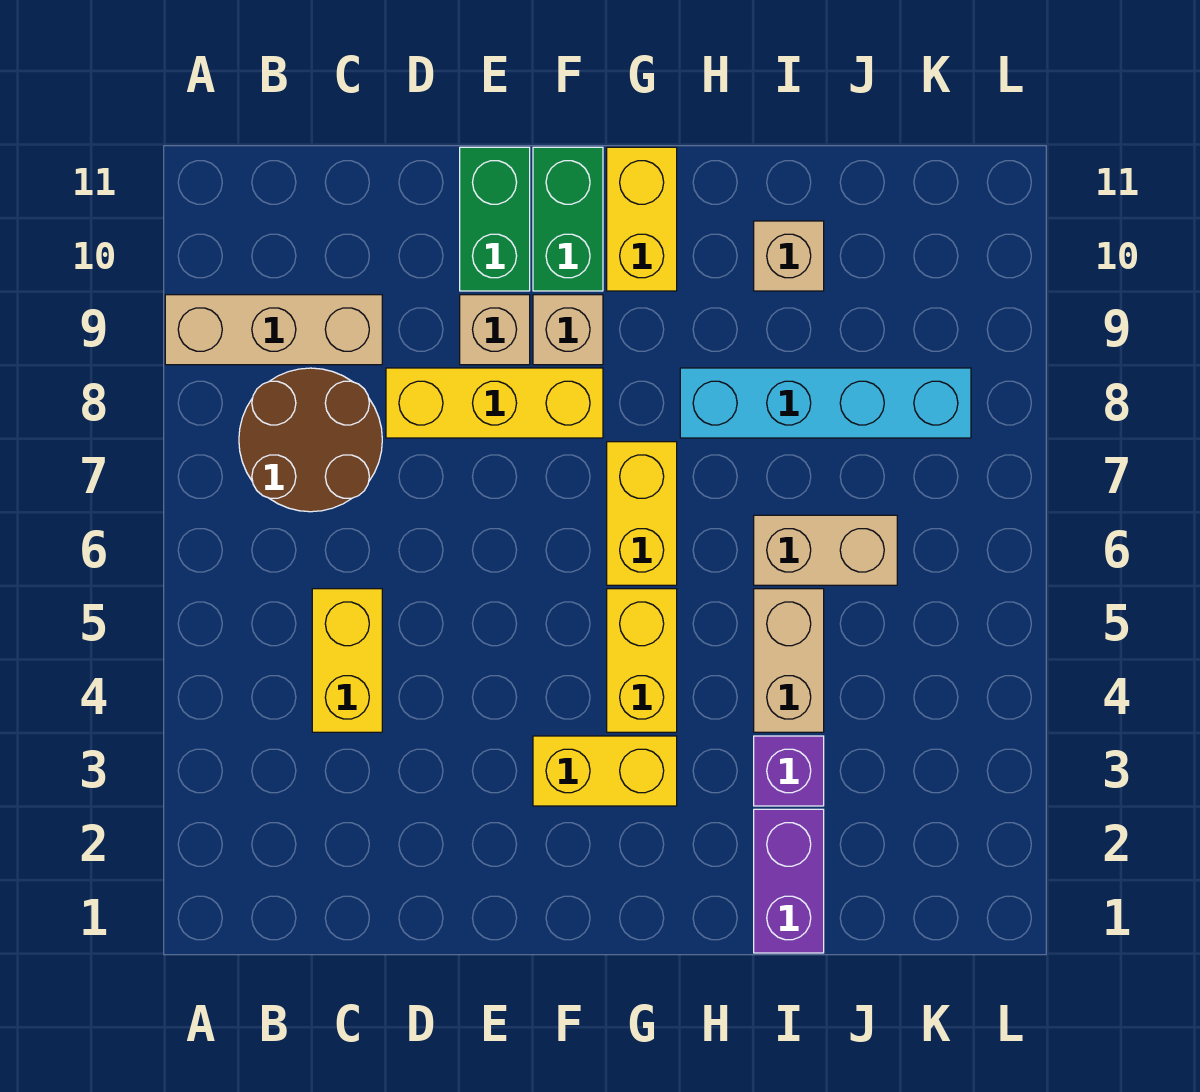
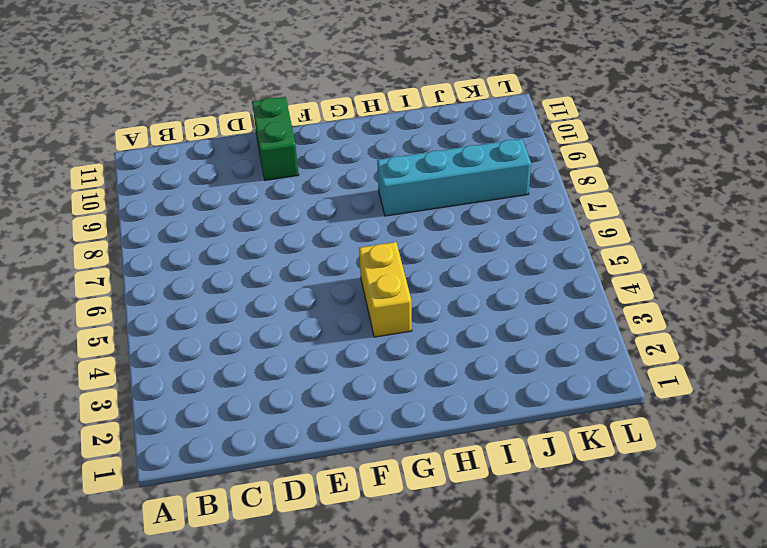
none -> tan brick A9:C9 level 1
none -> brown round brick B7:C8 level 1
none -> yellow brick C4:C5 level 1

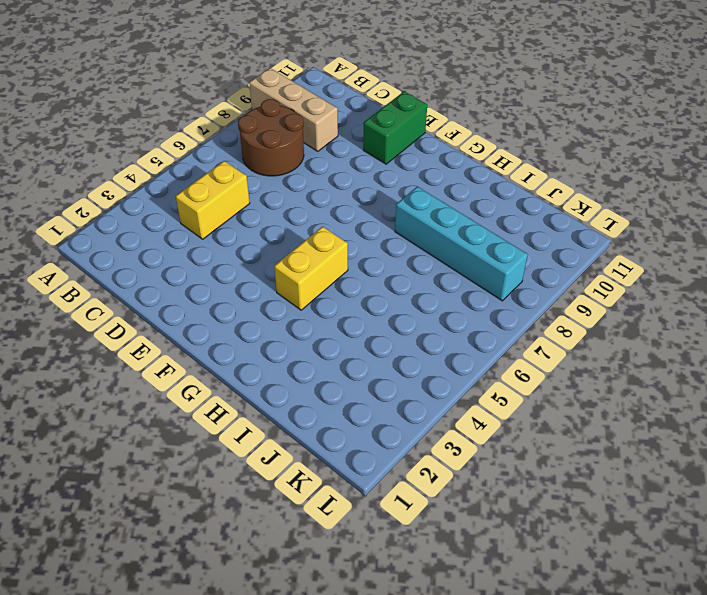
none -> yellow brick D8:F8 level 1
none -> tan brick E9 level 1
none -> yellow brick F3:G3 level 1

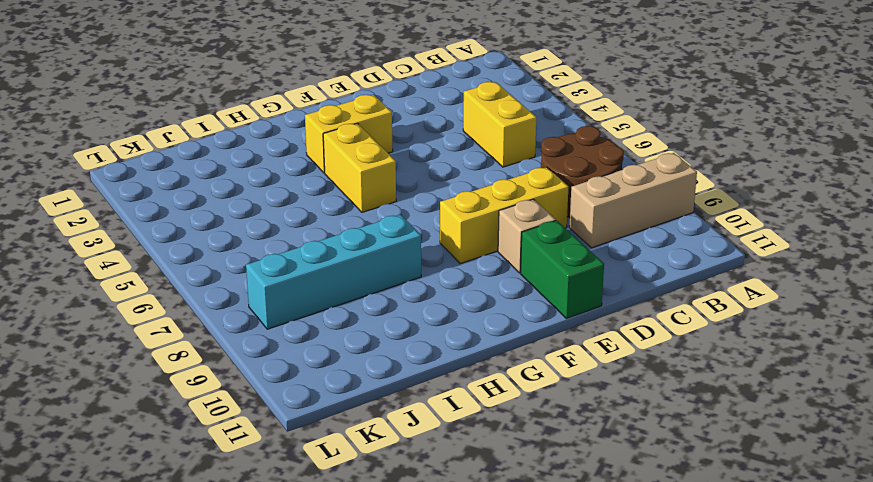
none -> tan brick F9 level 1
none -> green brick F10:F11 level 1
none -> yellow brick G6:G7 level 1

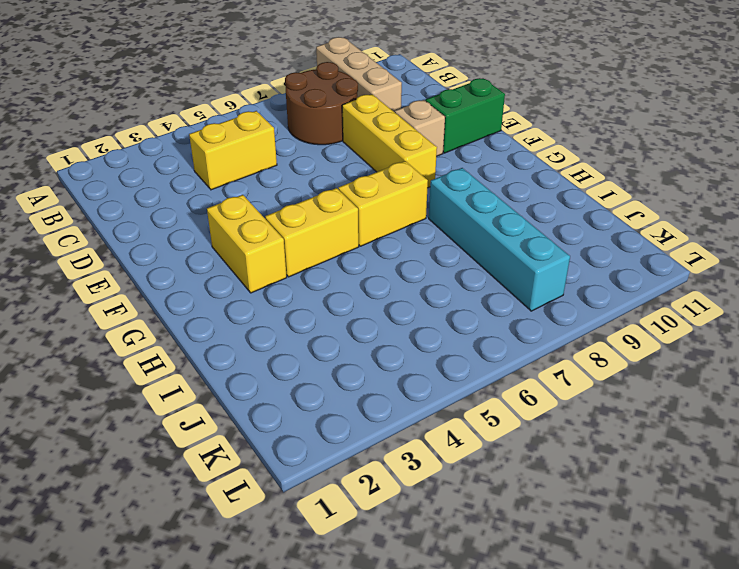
none -> tan brick F9 level 1
none -> green brick F10:F11 level 1
none -> yellow brick G10:G11 level 1

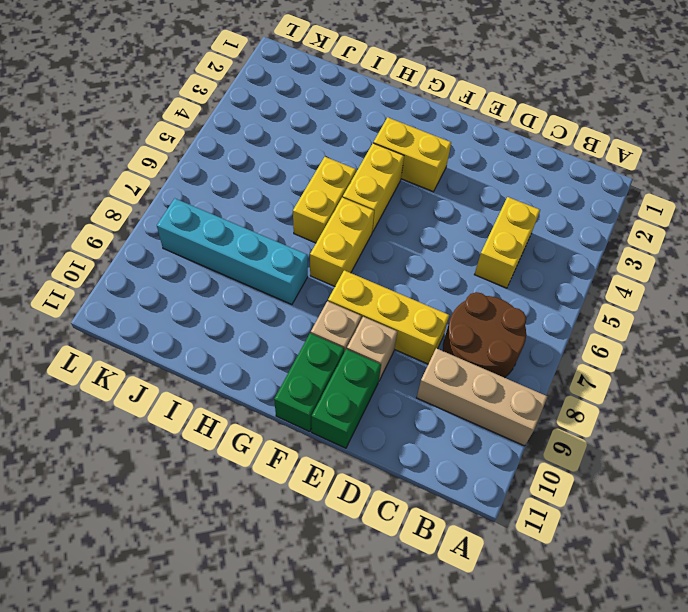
yellow brick H5:H6 level 1 -> yellow brick G10:G11 level 1
none -> purple brick I1:I2 level 1
none -> purple brick I3 level 1
none -> tan brick I4:I5 level 1

